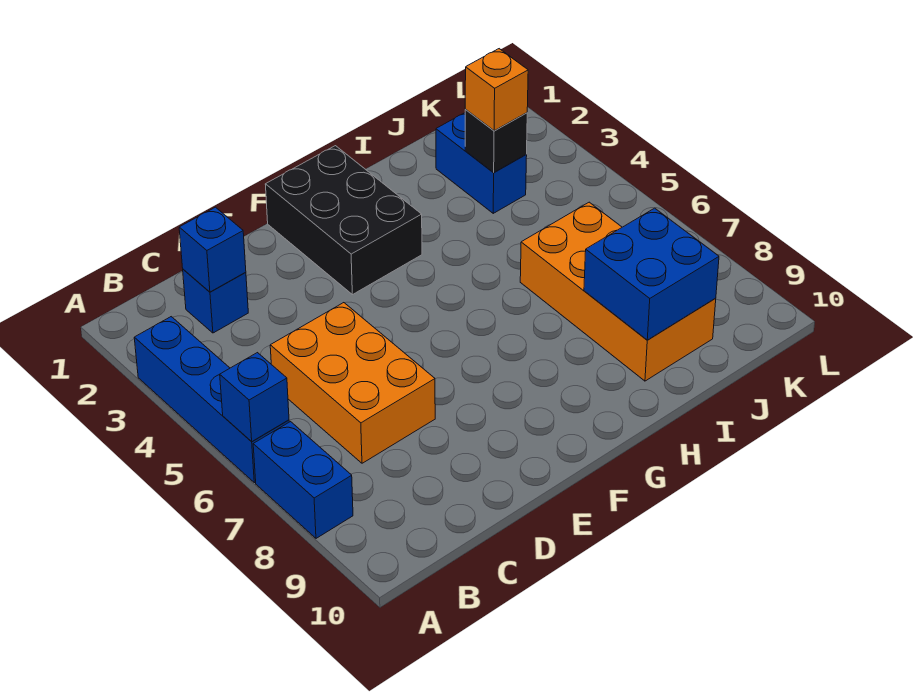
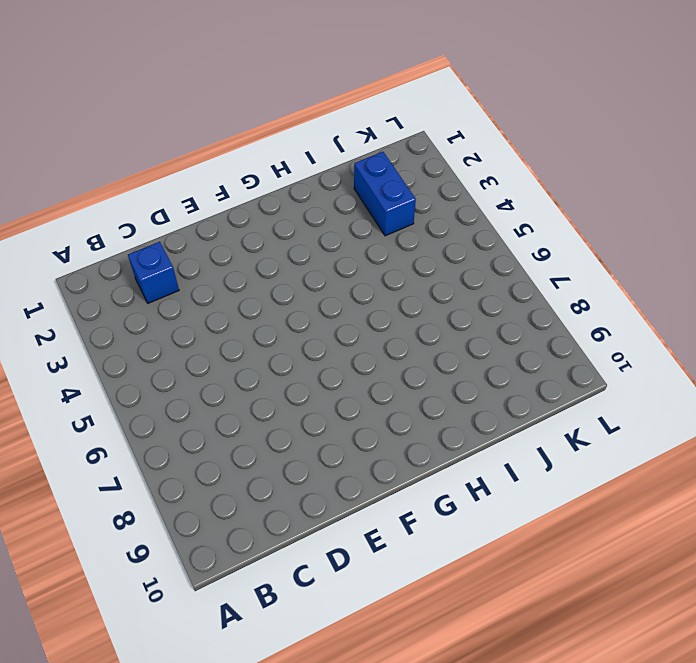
none -> blue brick A3:A6 level 1
none -> blue brick A7:A8 level 1
none -> orange brick C5:D7 level 1

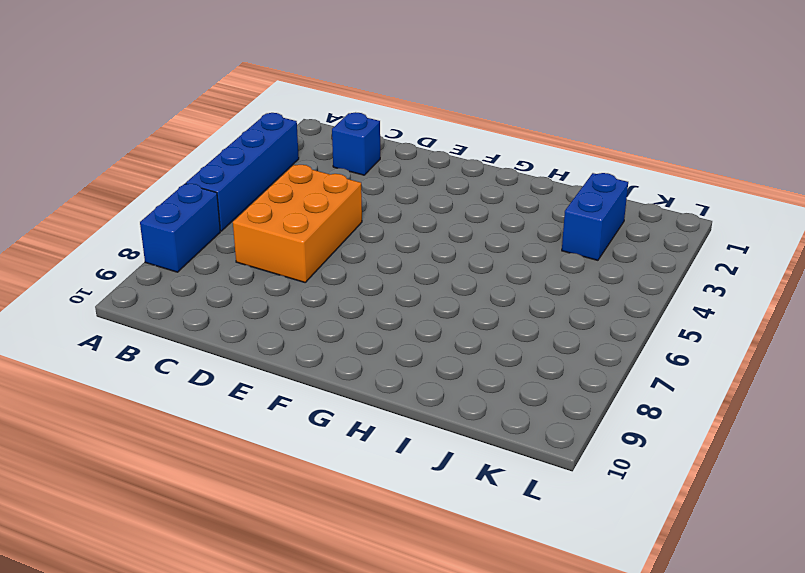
none -> black brick F1:G3 level 1
none -> orange brick I6:J9 level 1
none -> blue brick A6 level 2

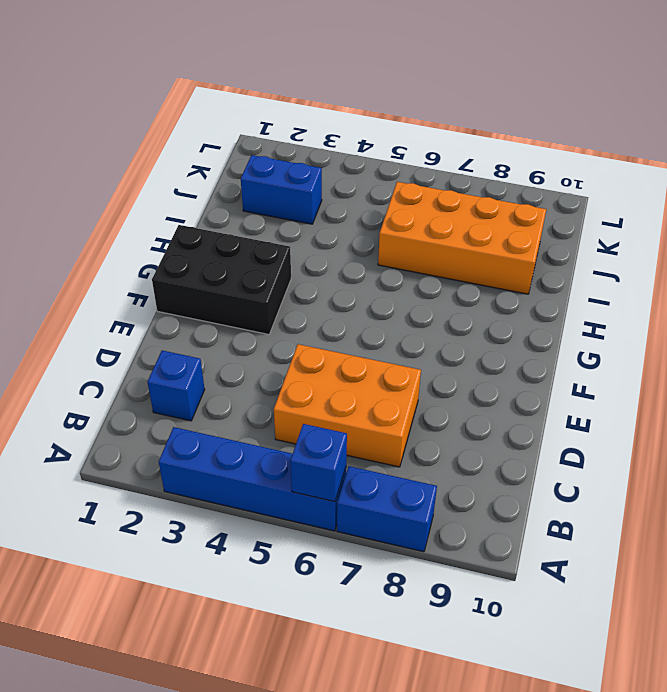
none -> blue brick C2 level 2
none -> blue brick I8:J9 level 2
none -> black brick J3 level 2

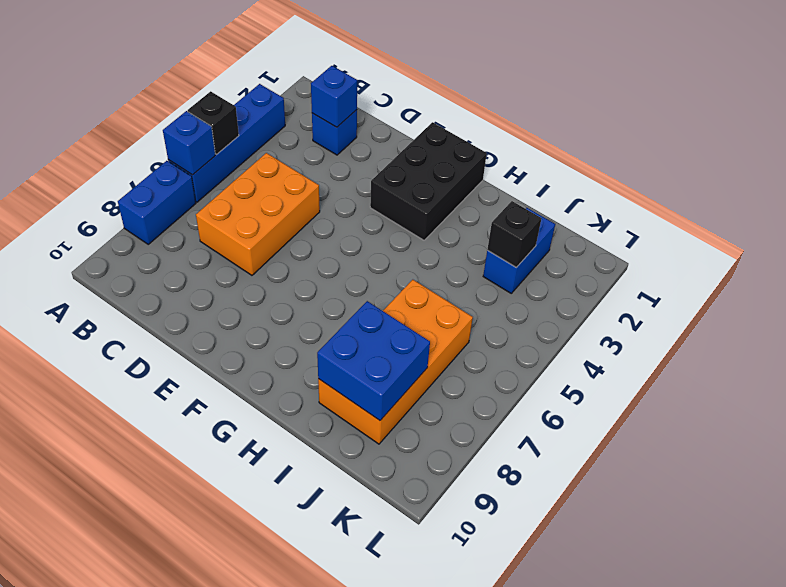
black brick A5 level 2 -> none
none -> orange brick J3 level 3

